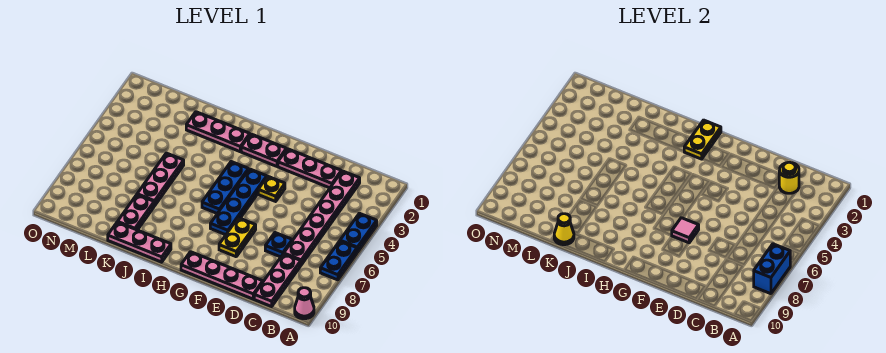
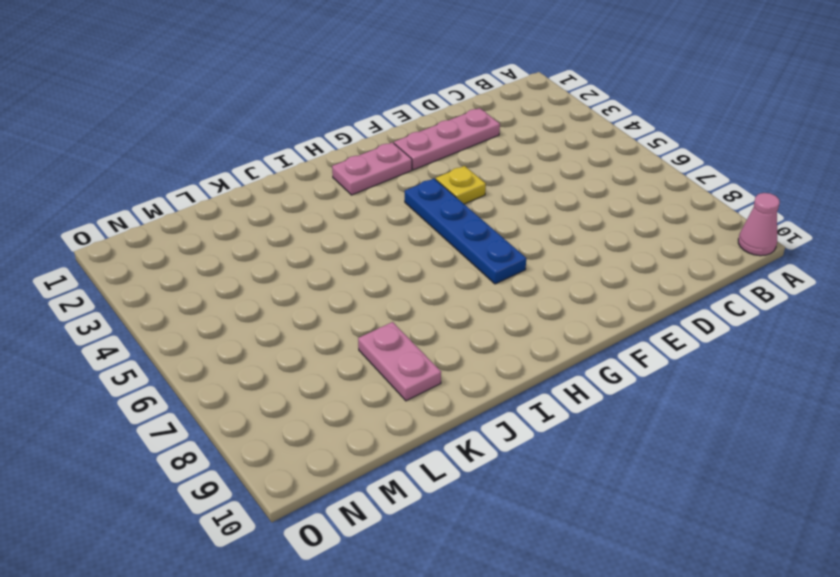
none -> blue plate A4:A5 level 1
none -> blue plate A6:A7 level 1
none -> pink plate C2:C7 level 1

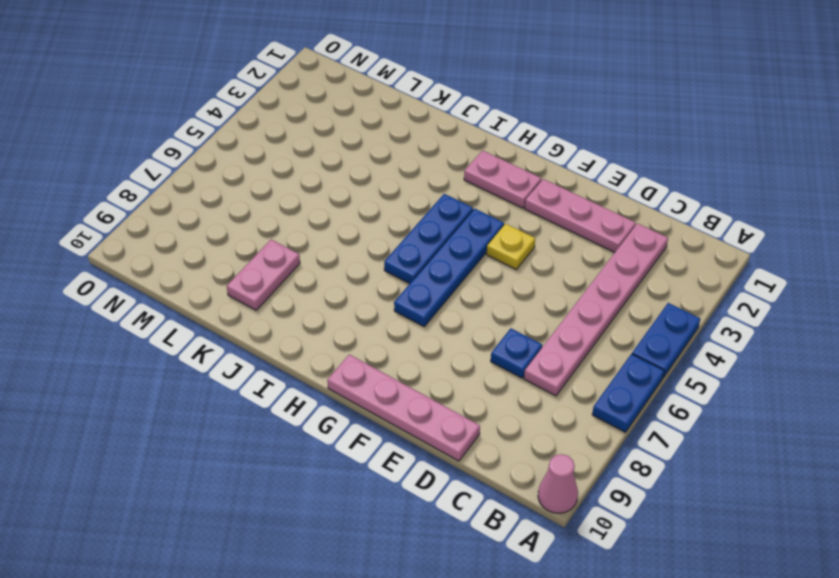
none -> pink plate C8:C10 level 1
none -> yellow plate F7:F8 level 1
none -> pink plate I2:K2 level 1

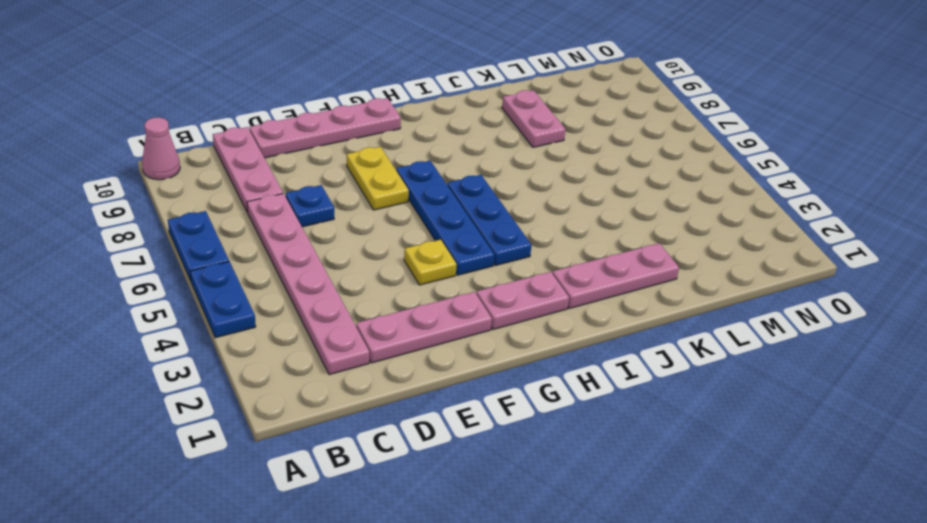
none -> pink plate I10:K10 level 1
none -> pink plate K5:K7 level 1
none -> blue brick A7:A8 level 2

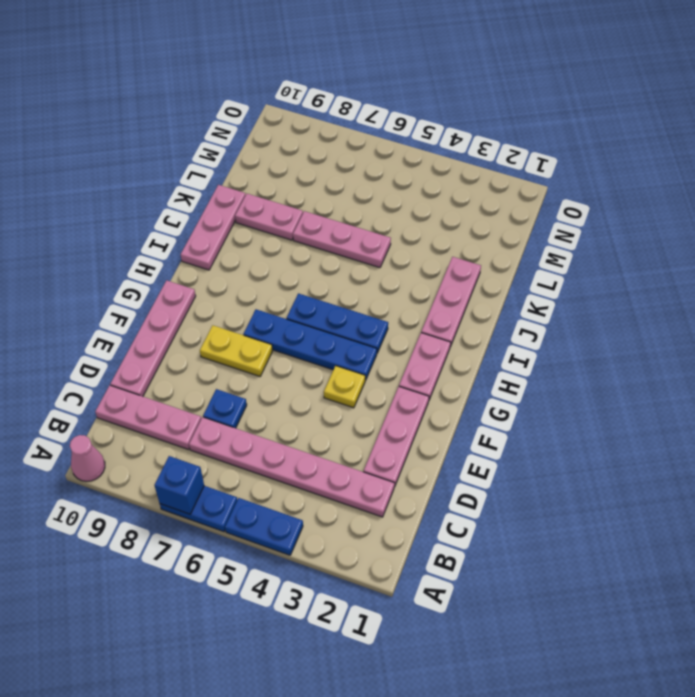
blue brick A7 level 2 -> blue brick A7:A8 level 2
none -> yellow round brick C2 level 2
none -> pink tile F7 level 2
none -> yellow plate H1:H2 level 2

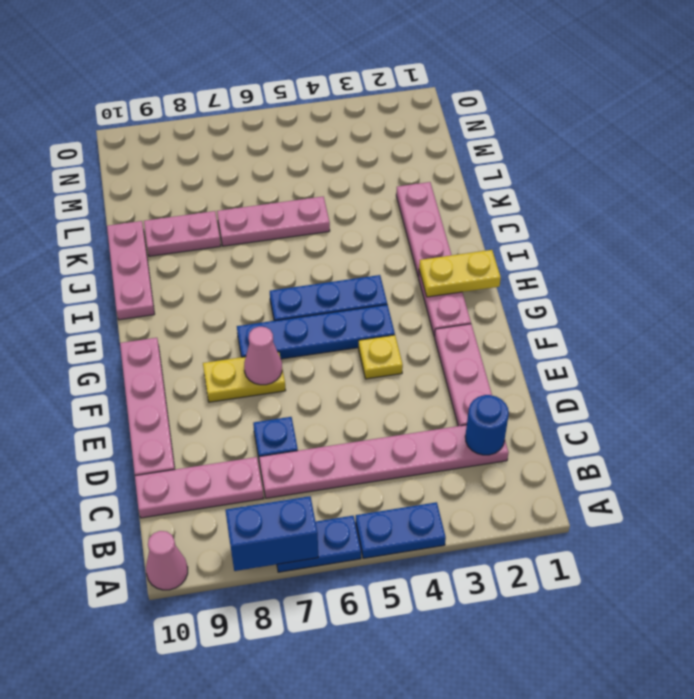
blue round brick C2 level 2 -> yellow round brick C2 level 2
pink cone F7 level 2 -> pink tile F7 level 2
none -> yellow cone K10 level 2

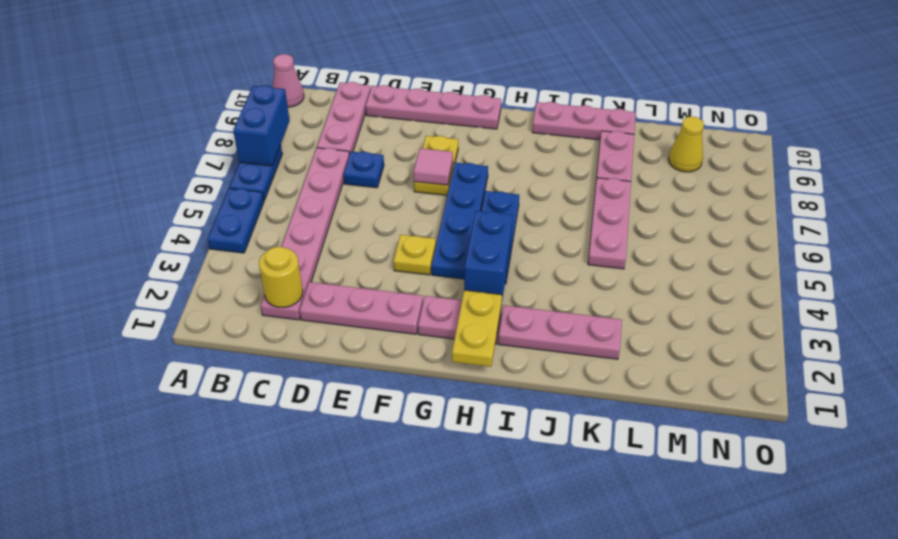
blue brick H3:H4 level 2 -> none
yellow cone M9 level 1 -> yellow cone K10 level 2

